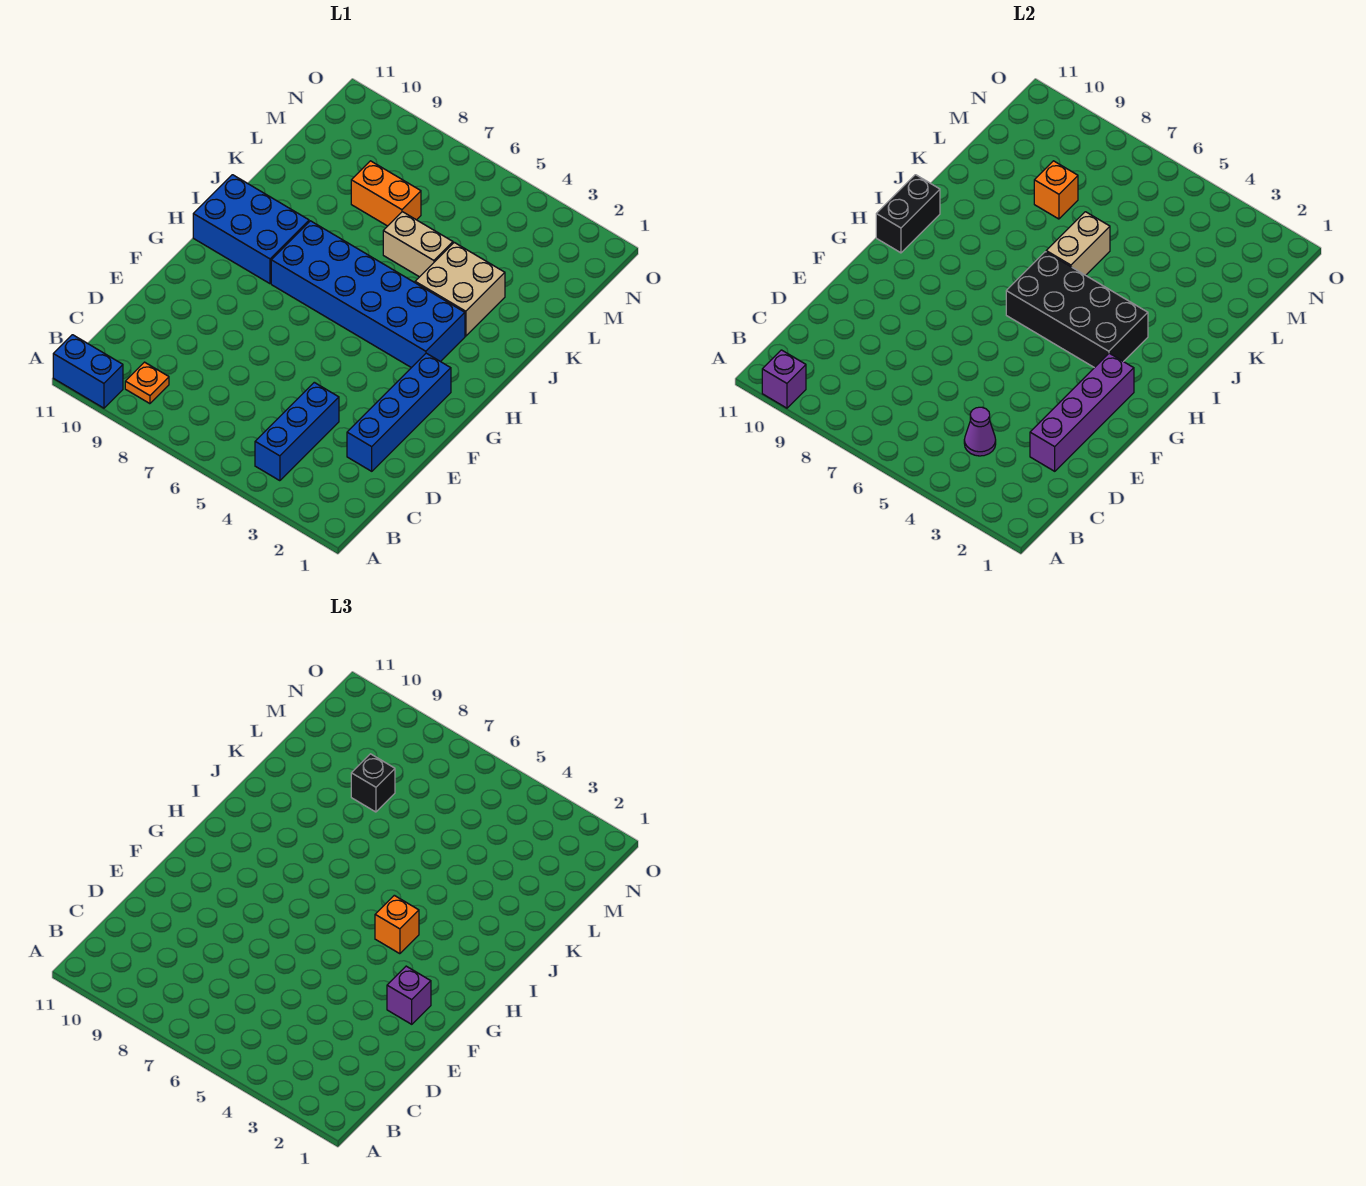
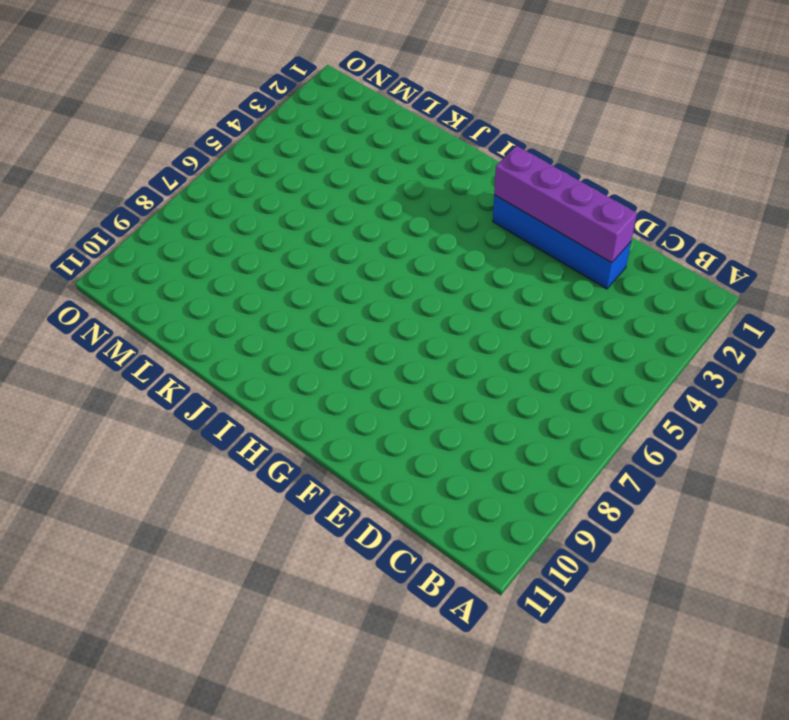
none -> blue brick A10:A11 level 1
none -> blue brick B4:D4 level 1
none -> orange plate B9 level 1

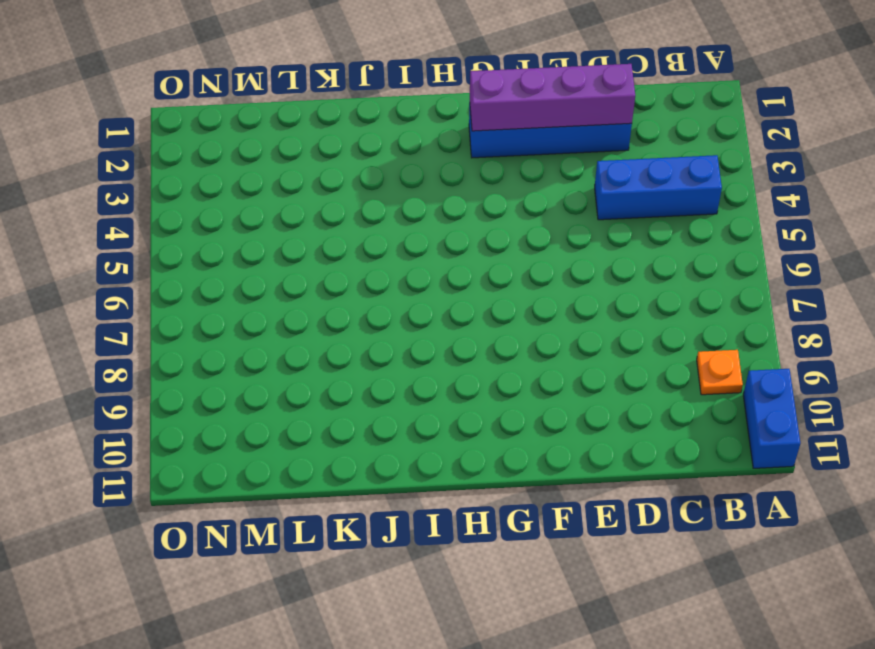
none -> blue brick H3:I8 level 1
none -> blue brick H9:I11 level 1
none -> tan brick J3:K4 level 1

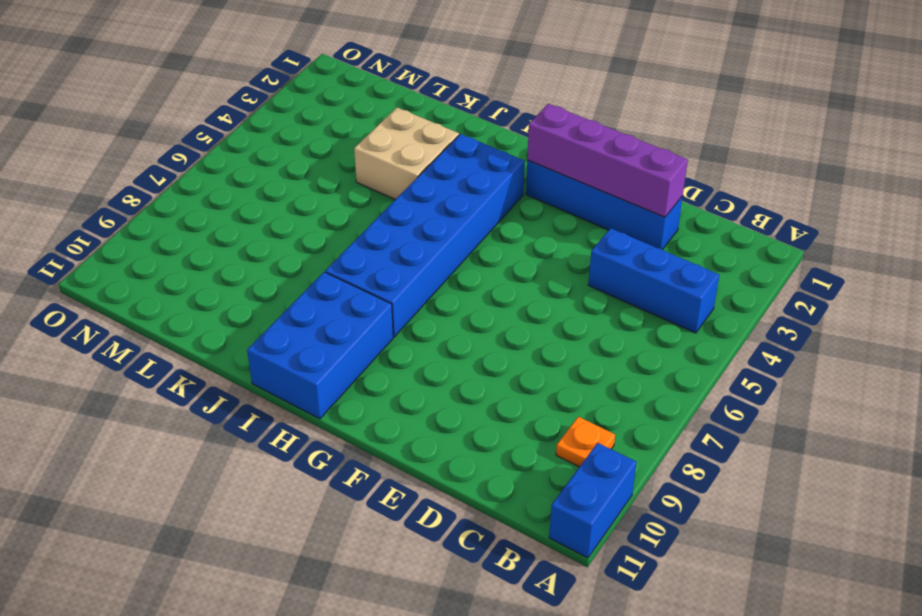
none -> tan brick K5:K6 level 1
none -> orange brick L7:L8 level 1
none -> purple brick A10 level 2

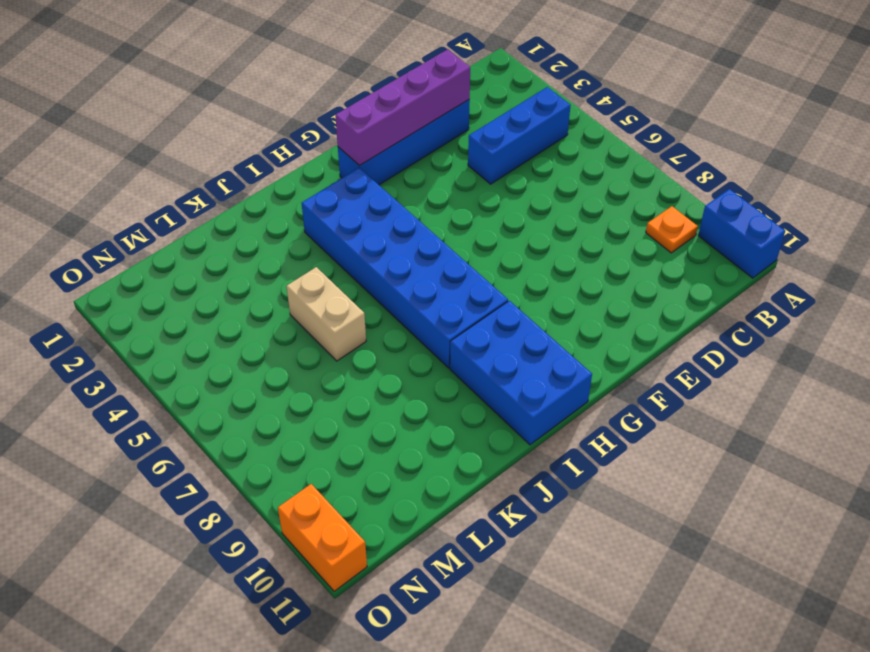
orange brick O10:O11 level 1 -> orange brick L7:L8 level 1
none -> tan brick J3:K4 level 1
none -> purple brick A10 level 2
none -> purple cone C4 level 2

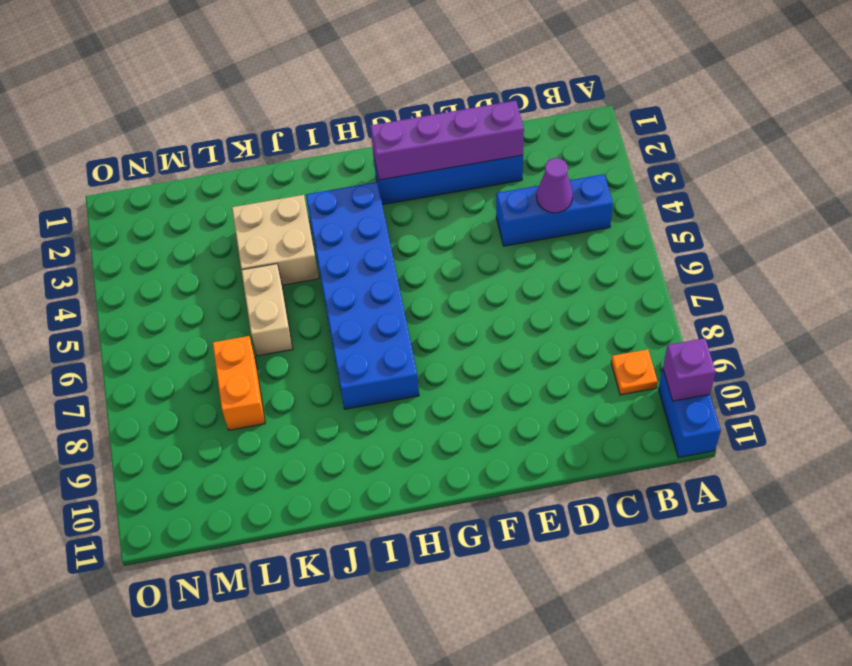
none -> blue brick H9:I11 level 1
none -> black brick H3:I6 level 2
none -> black brick H11:I11 level 2

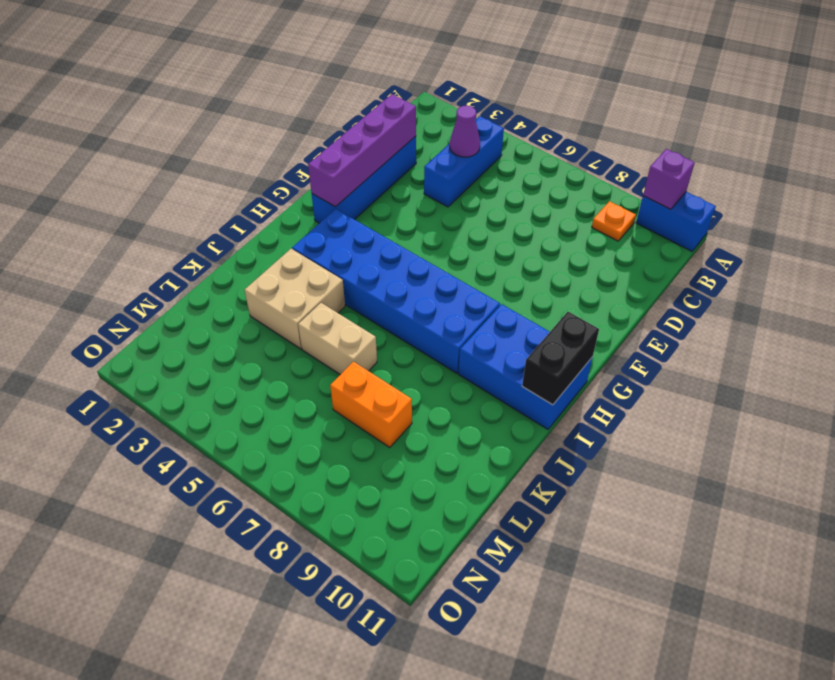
none -> black brick H3:I6 level 2
none -> tan brick J6:K6 level 2
none -> orange brick L8 level 2

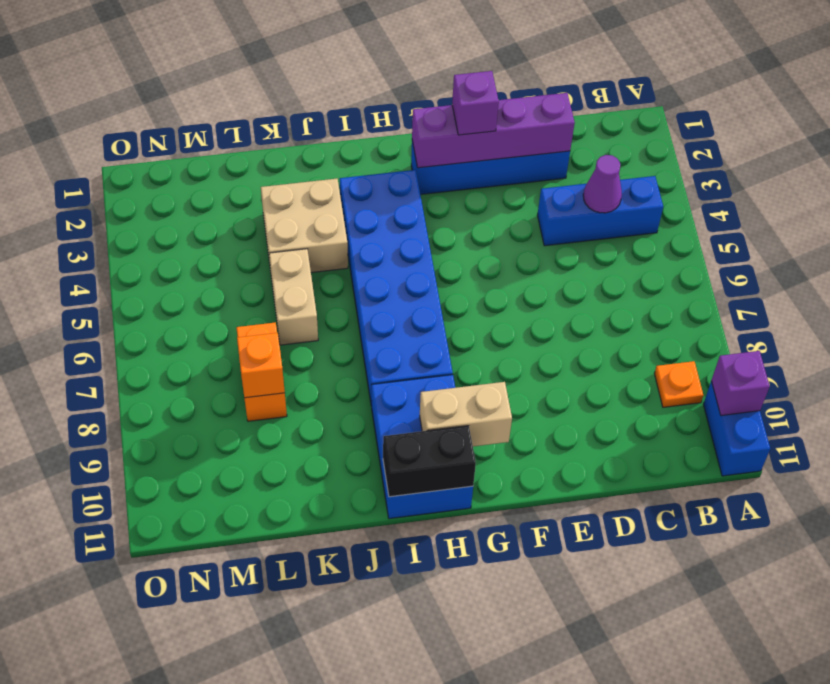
tan brick G10:H10 level 2 -> tan brick J6:K6 level 2
none -> black brick H3:I6 level 2
none -> orange brick H4 level 3
none -> black brick L8 level 3

